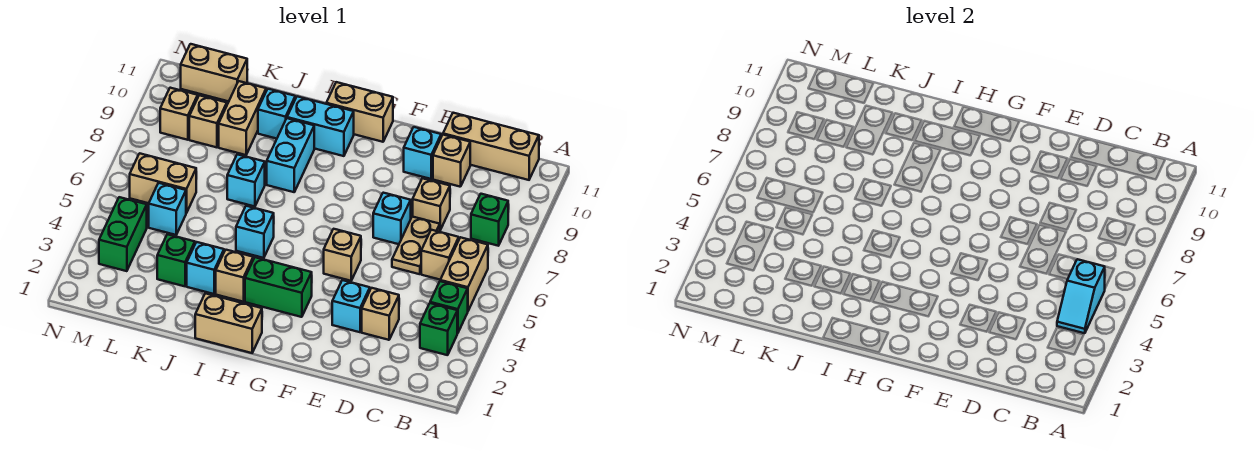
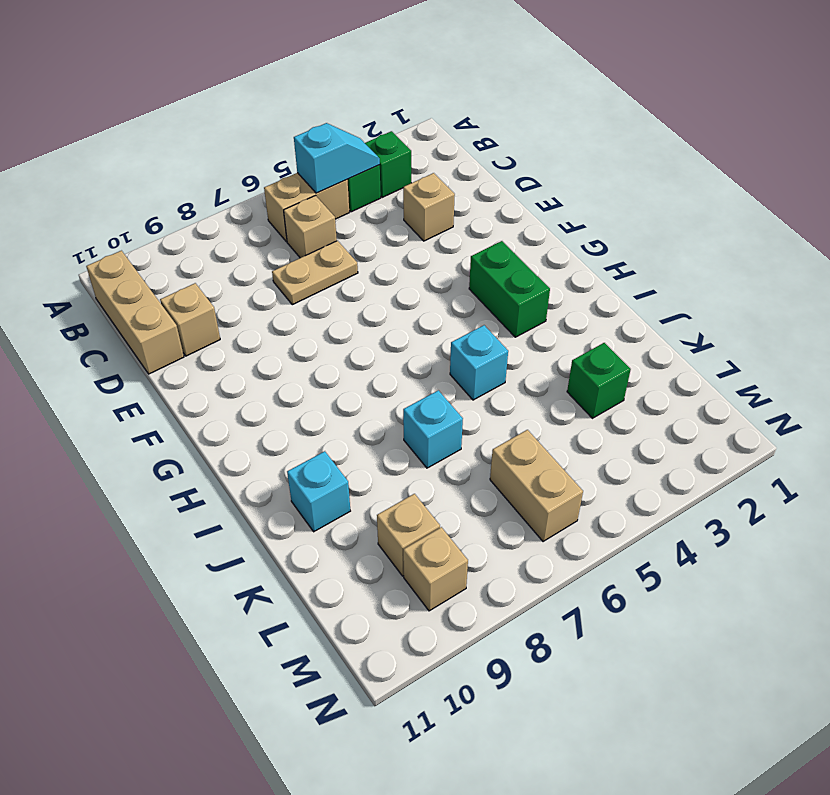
none -> green brick B8 level 1
none -> tan brick D8 level 1
none -> cyan brick E3 level 1
none -> cyan brick E7 level 1

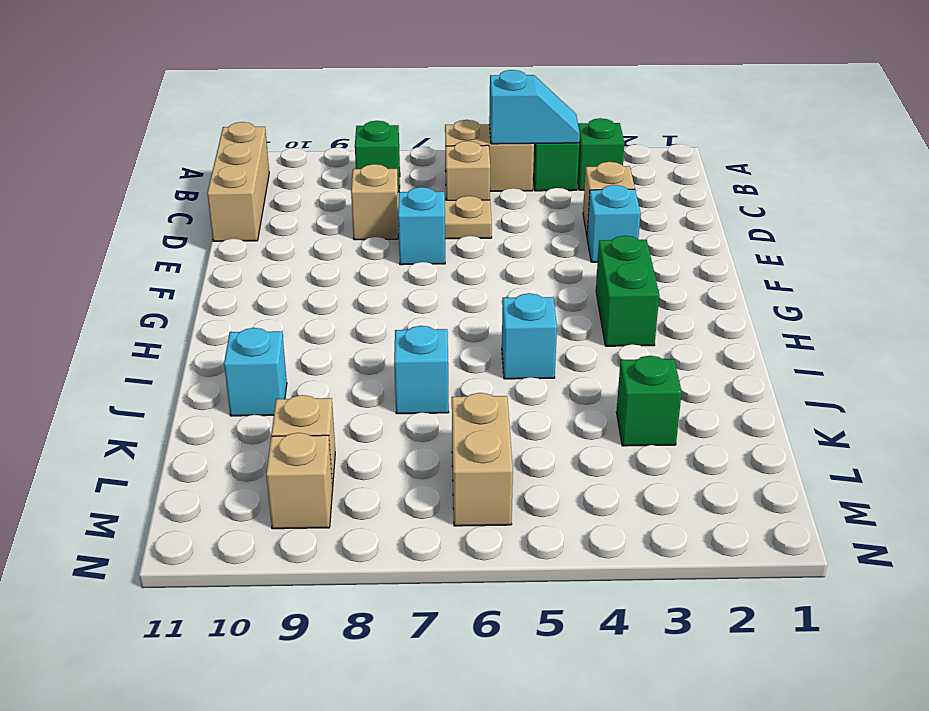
none -> tan brick D10 level 1
none -> cyan brick E10 level 1
none -> tan brick F5 level 1
none -> tan brick G11:H11 level 1

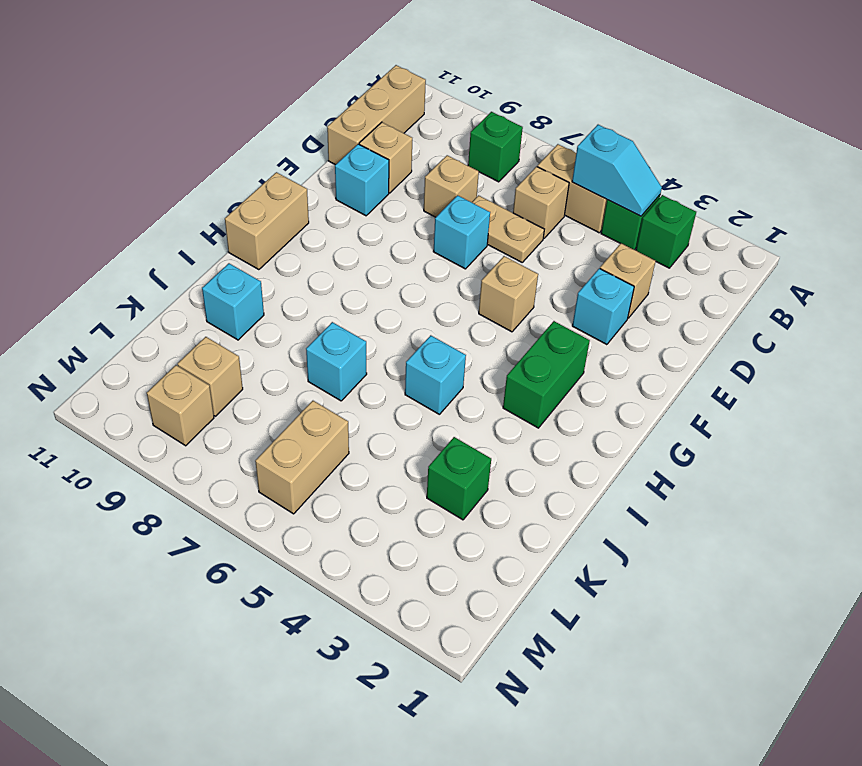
none -> tan brick H1:I1 level 1
none -> cyan brick H10:I10 level 1
none -> tan brick I3 level 1
none -> cyan brick I8:I9 level 1

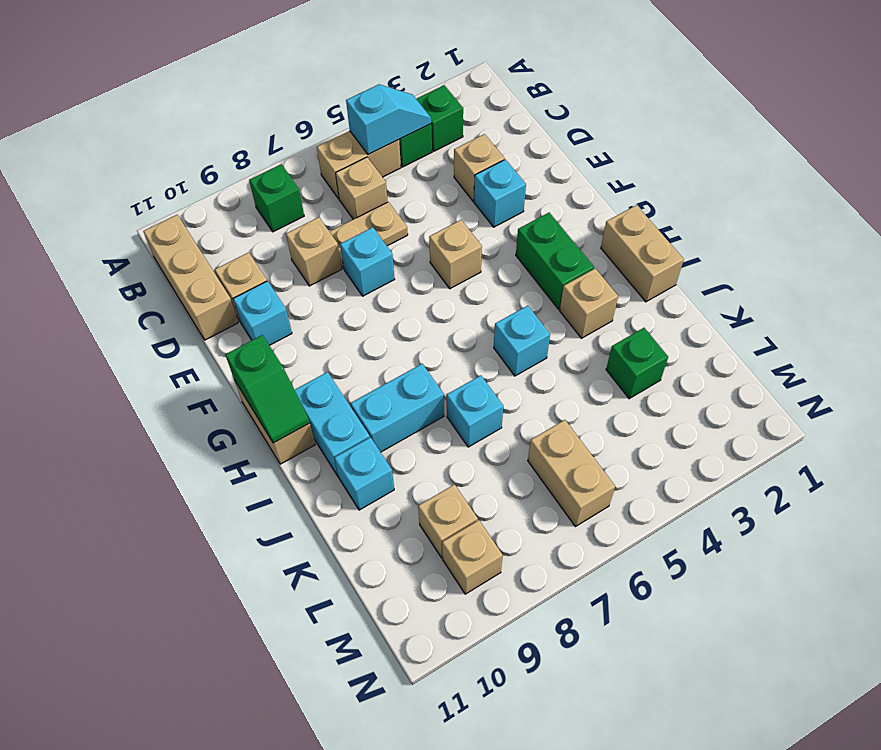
green slope G11:H11 level 2 top G -> none
none -> cyan brick J3 level 1
none -> tan brick K9:K10 level 1
none -> cyan brick L5 level 1
none -> tan brick L11:M11 level 1

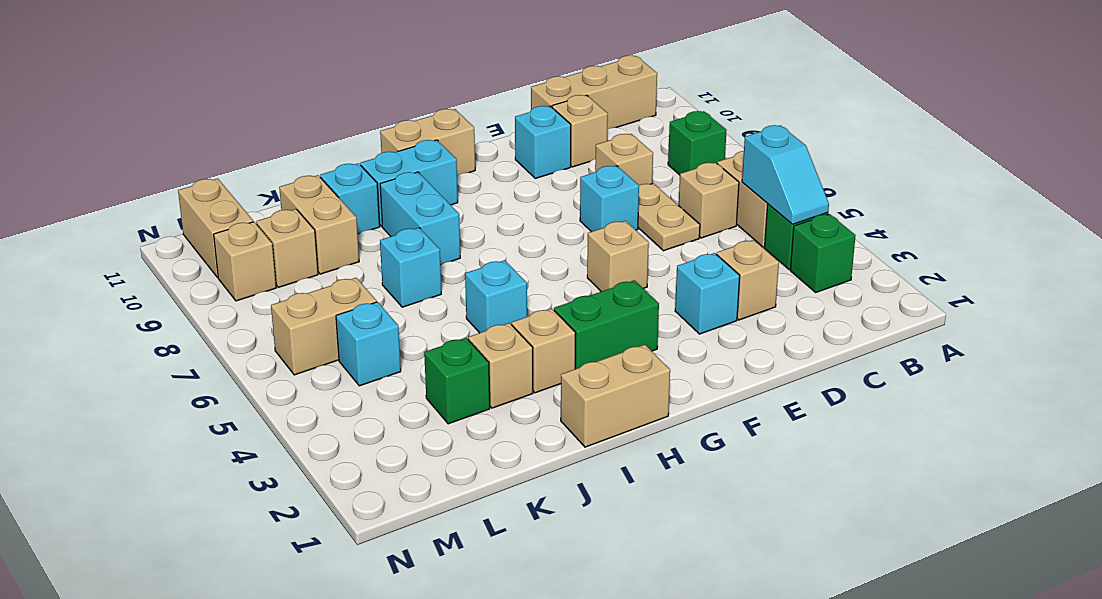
tan brick J3 level 1 -> cyan brick J3 level 1
tan brick M10:M11 level 1 -> tan brick L11:M11 level 1
none -> green brick M3:M4 level 1

